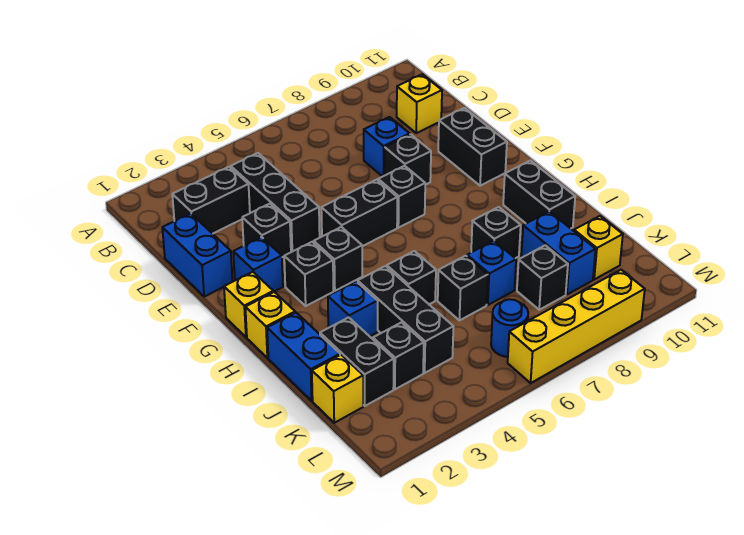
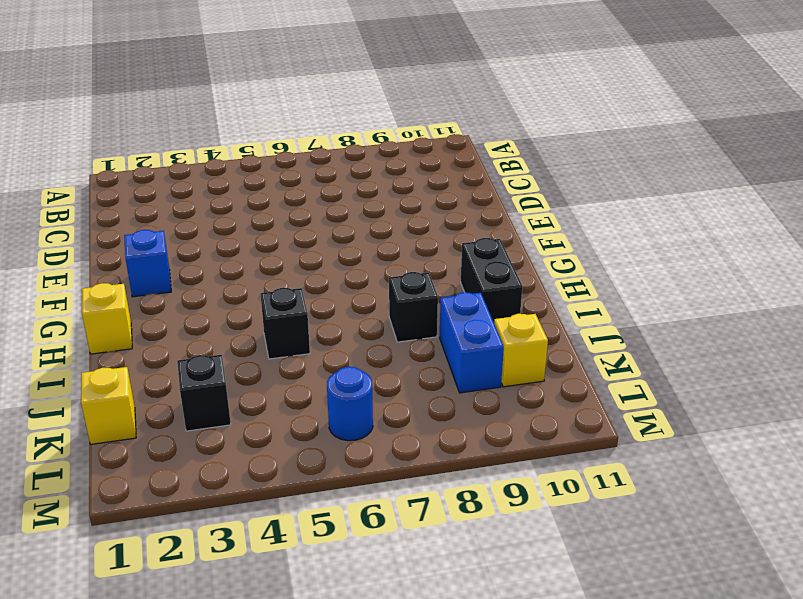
none -> black brick C2:C3 level 1
none -> black brick C4:E4 level 1
none -> yellow brick C10 level 1
none -> blue brick D1:E1 level 1

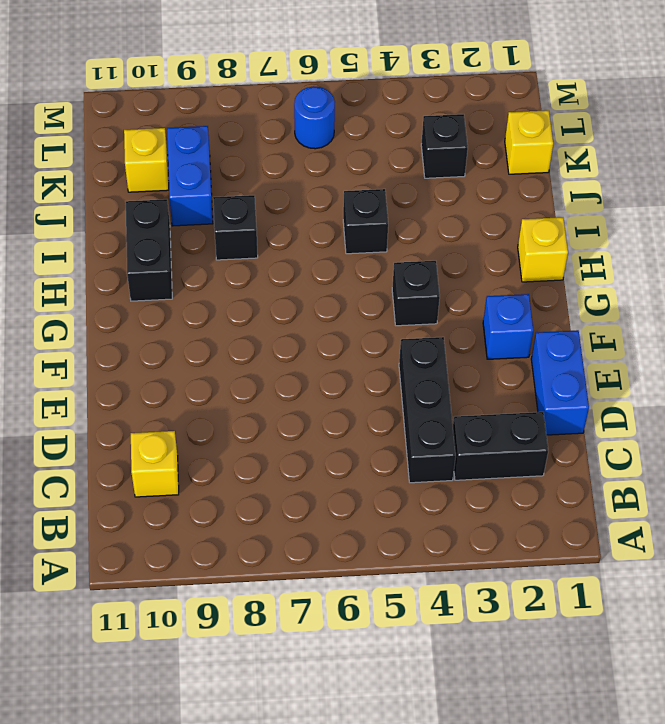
none -> blue brick D8 level 1
none -> black brick E3 level 1
none -> black brick E8 level 1
none -> black brick E10:F10 level 1

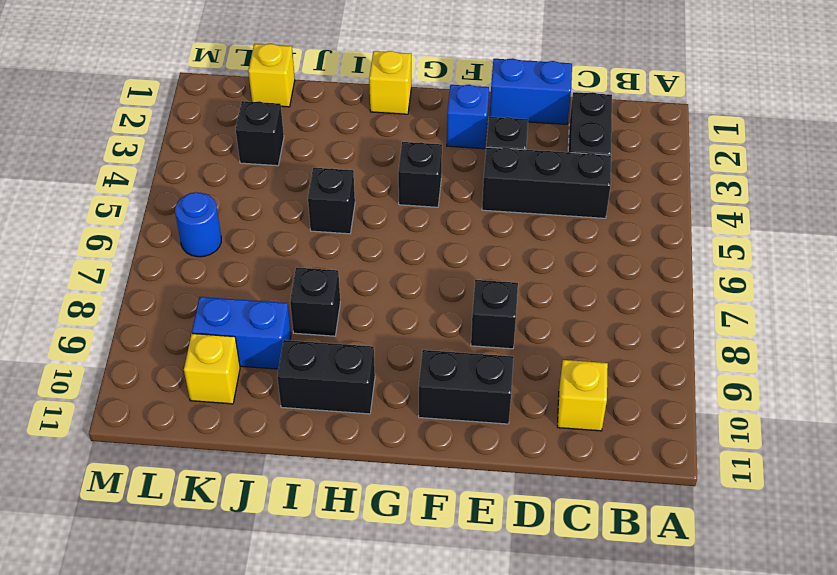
none -> blue brick D8 level 1
none -> black brick F5:F6 level 1
none -> black brick F7 level 1
none -> yellow brick G1 level 1

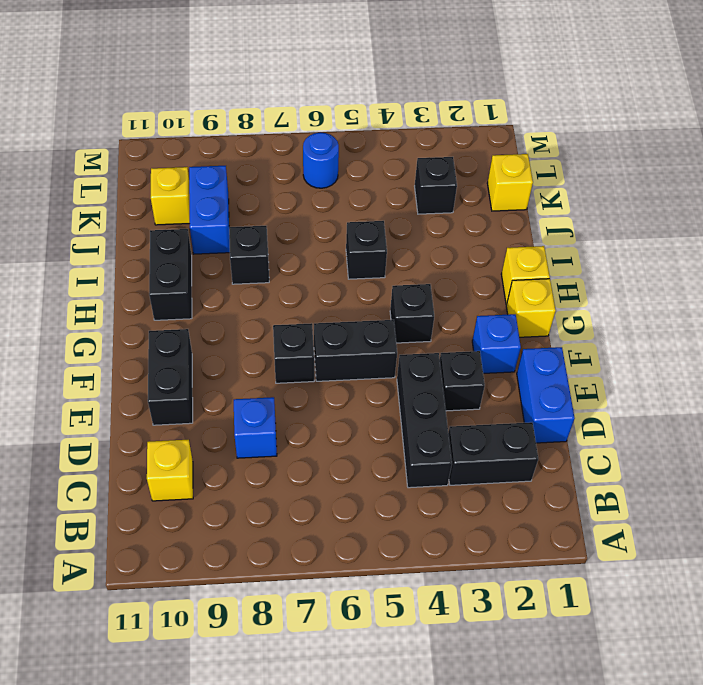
none -> black brick E8 level 1
none -> black brick G3 level 1
none -> blue brick I1:J1 level 1
none -> blue brick I3 level 1

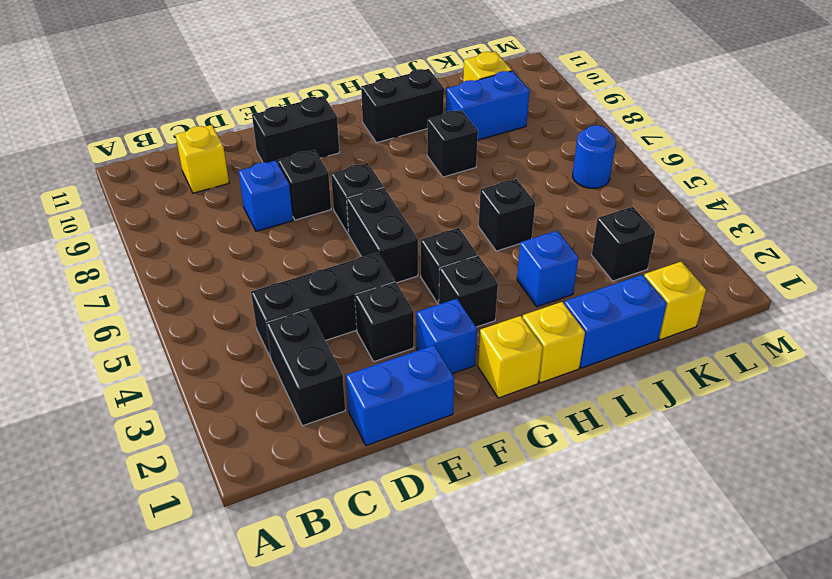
none -> black brick I4:K4 level 1
none -> black brick J2:K2 level 1
none -> black brick J6 level 1
none -> blue brick J7 level 1

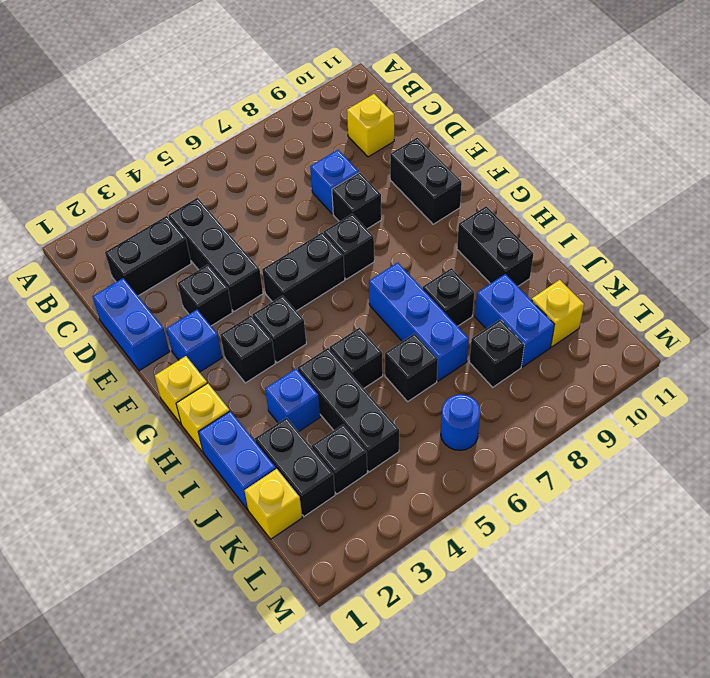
blue brick H7:J7 level 1 -> blue brick J7 level 1
none -> yellow brick M6:M9 level 1

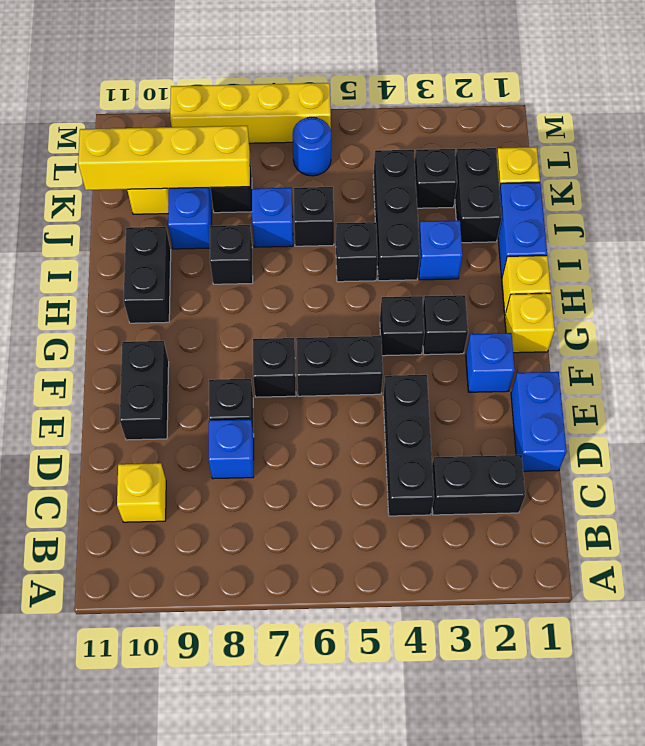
yellow brick K8:K11 level 2 -> none
none -> black brick E3 level 1

